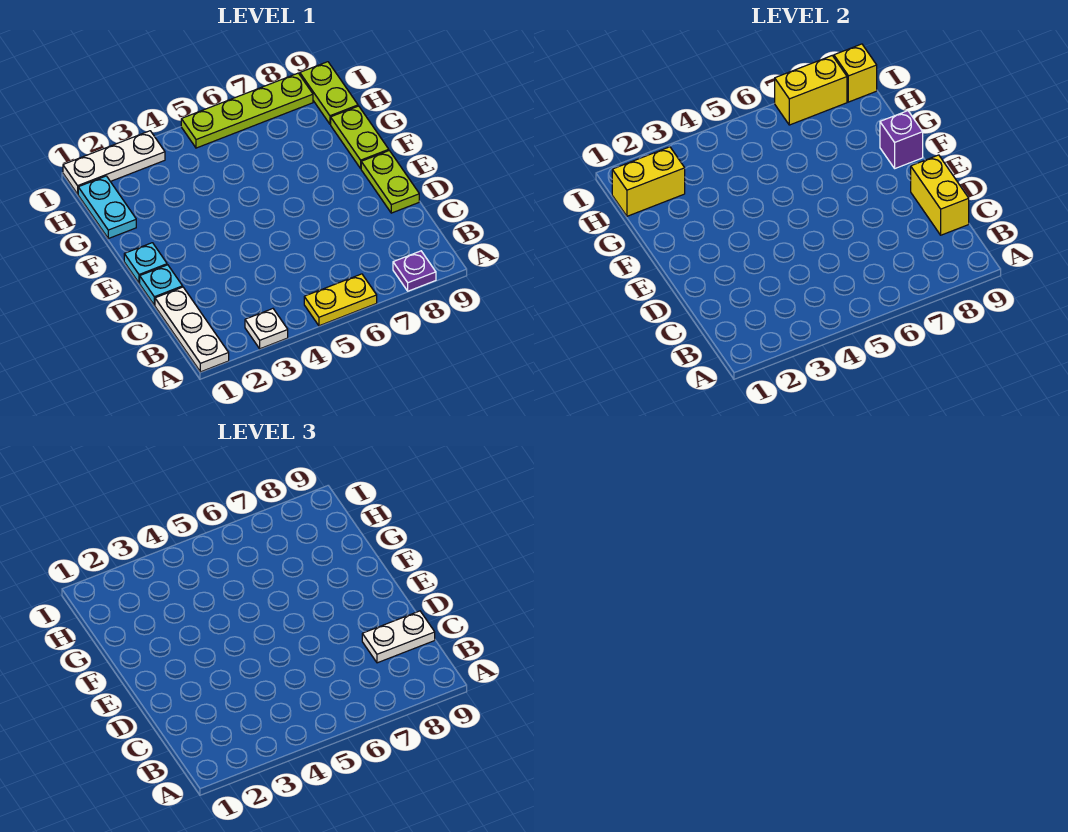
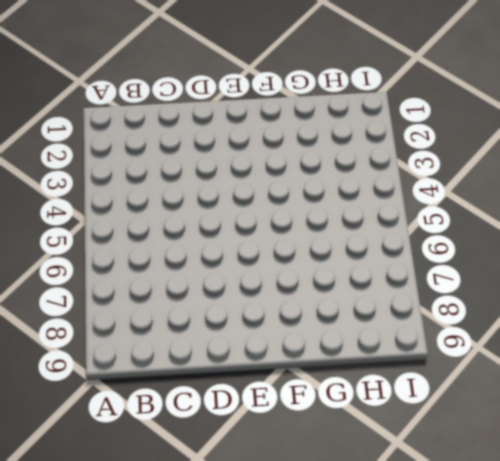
none -> white plate A1:C1 level 1
none -> white plate A3 level 1
none -> yellow plate A5:A6 level 1

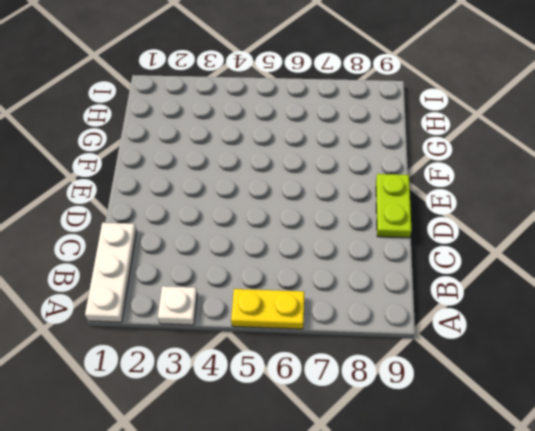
none -> purple plate A8 level 1
none -> cyan plate D1 level 1
none -> cyan plate E1 level 1

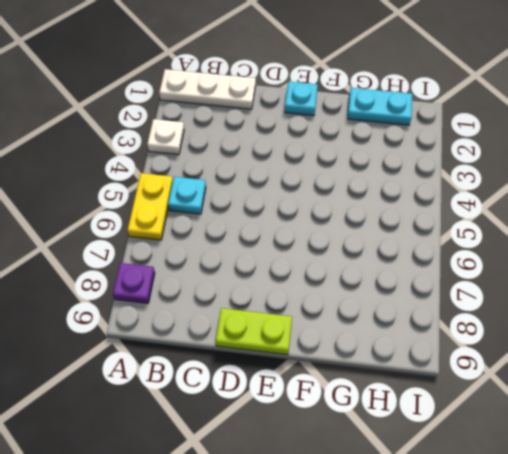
cyan plate B5 level 1 -> cyan plate D1 level 1
none -> lime plate F9:G9 level 1
none -> lime plate H9:I9 level 1
none -> white plate I1:I3 level 1

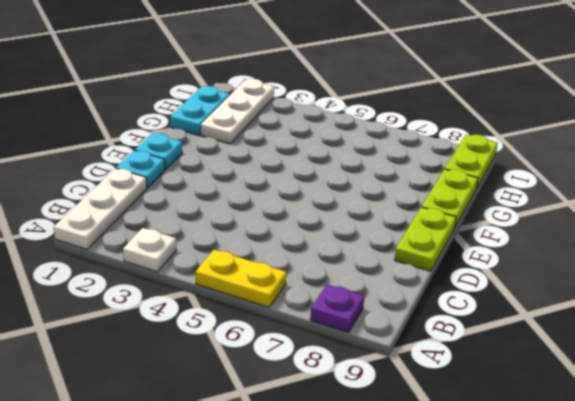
white plate G2:I2 level 1 -> white plate I1:I3 level 1
none -> lime plate I5:I8 level 1
none -> yellow brick C9:D9 level 2
none -> purple brick F9 level 2

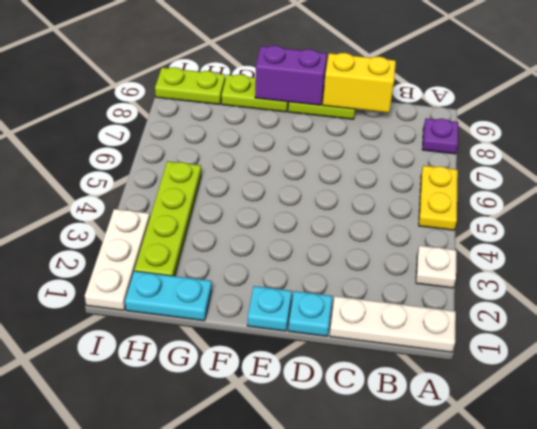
purple brick E9:F9 level 2 -> purple brick F9 level 2
lime plate H2:H5 level 1 -> lime plate I5:I8 level 1
none -> yellow brick H1:H2 level 2
none -> yellow brick I7:I8 level 2
none -> yellow brick I9 level 2

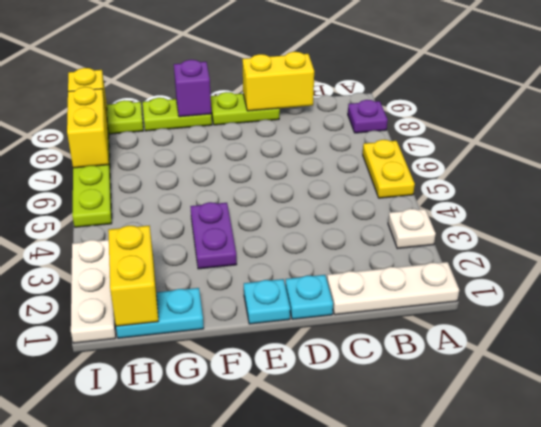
purple plate F3:F4 level 1 -> none
none -> white plate C8:C9 level 3

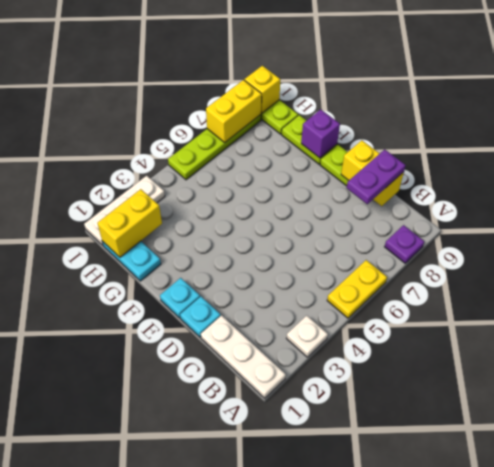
purple plate C8:C9 level 3 -> white plate C8:C9 level 3

